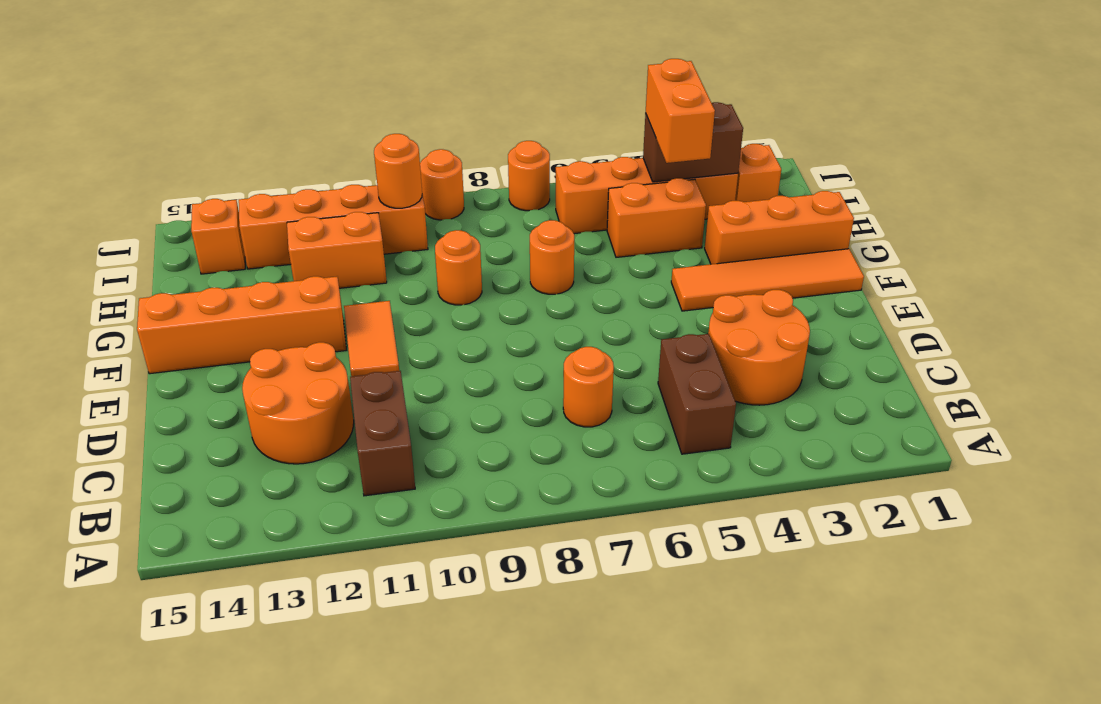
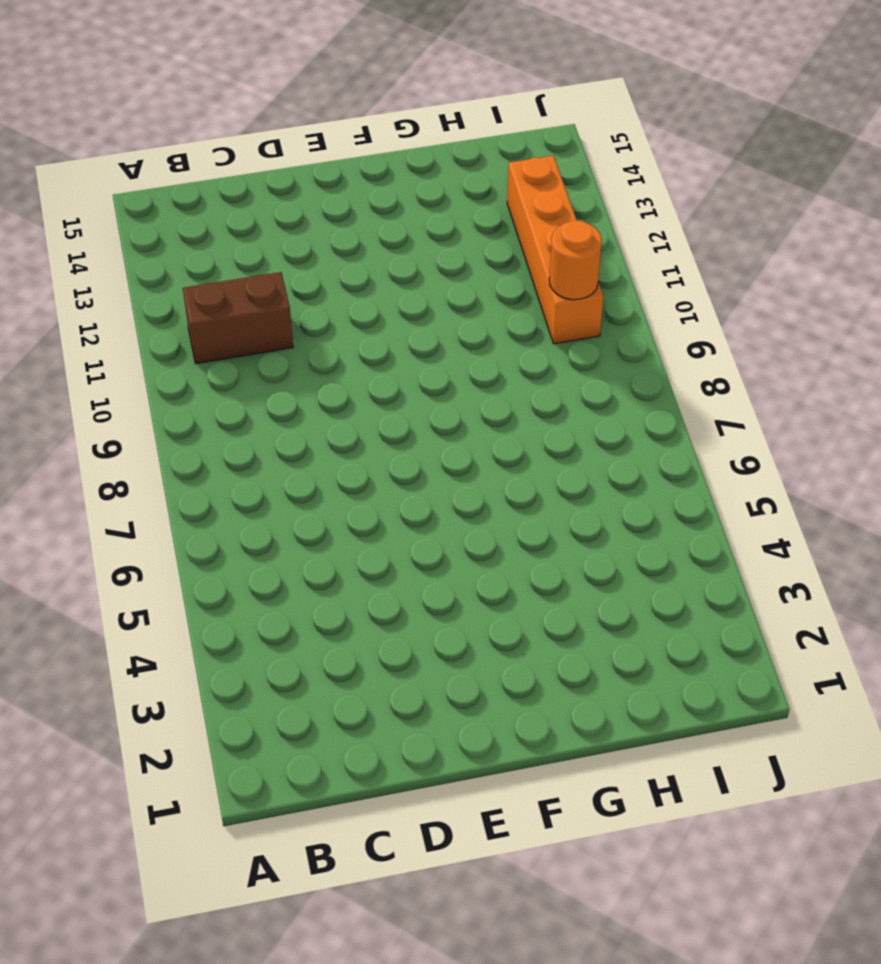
none -> brown brick B5:C5 level 1
none -> orange round brick C3:D4 level 1
none -> orange round brick C7 level 1

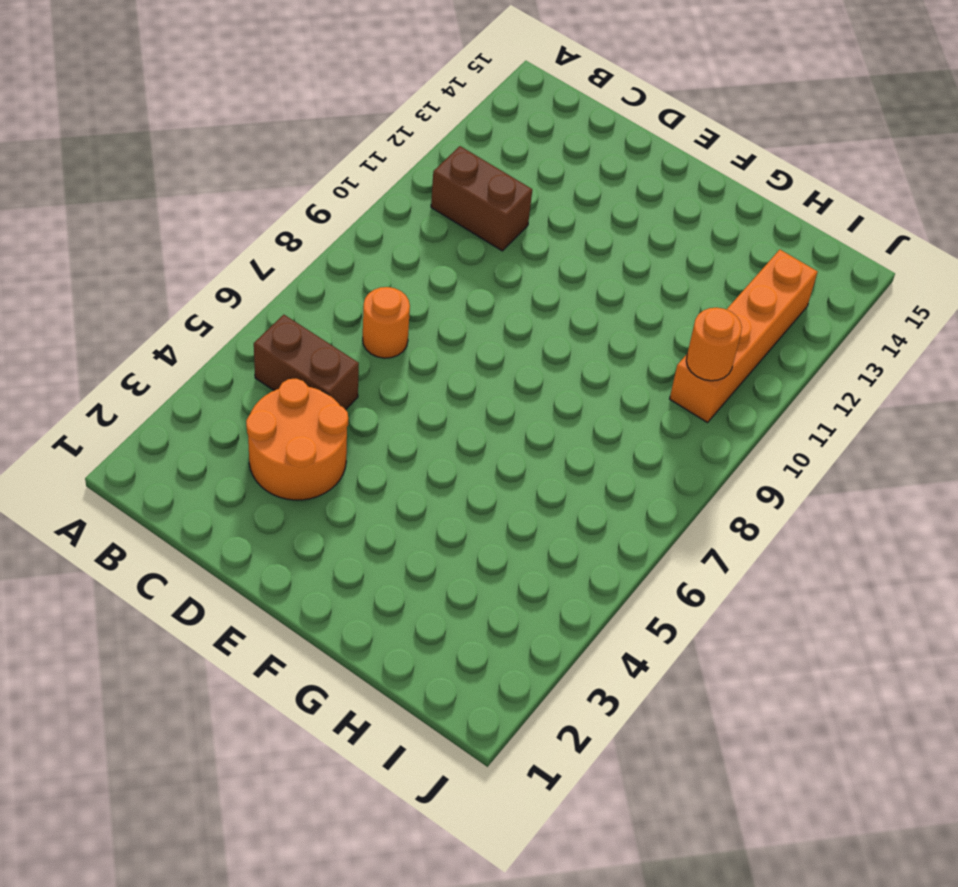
none -> orange round brick C12:D13 level 1
none -> orange tile E11:F11 level 1
none -> orange tile F1:F4 level 1

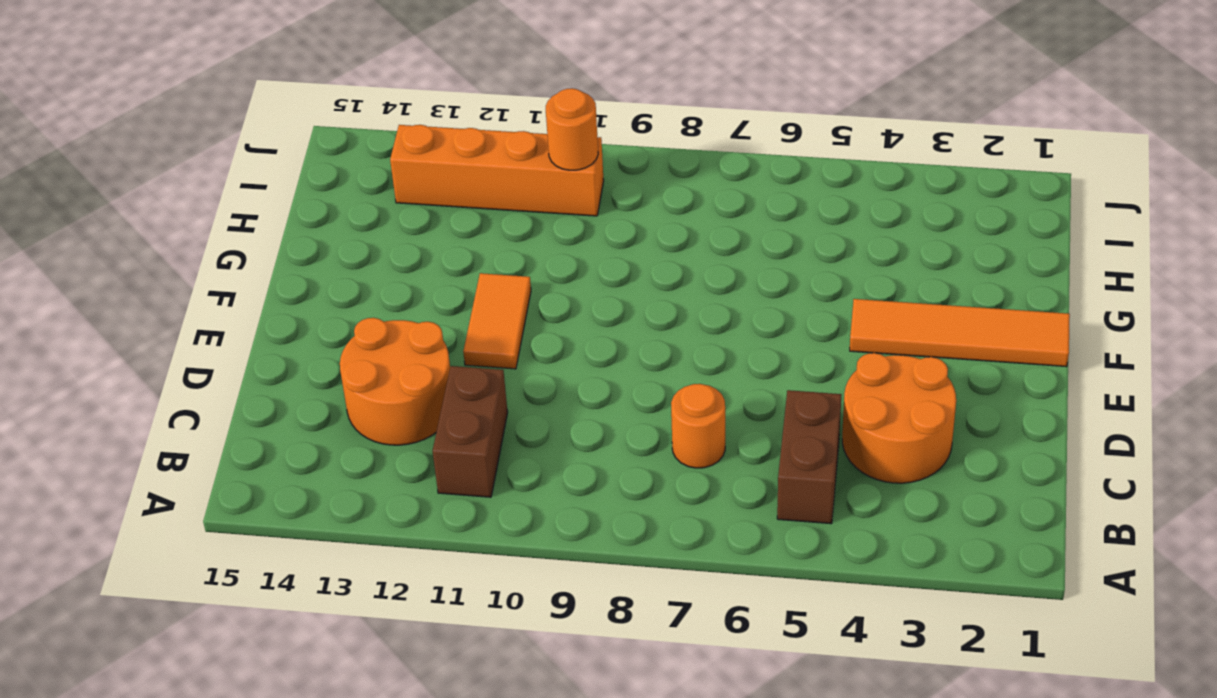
none -> orange brick F12:F15 level 1
none -> orange brick G1:G3 level 1
none -> orange round brick G7 level 1

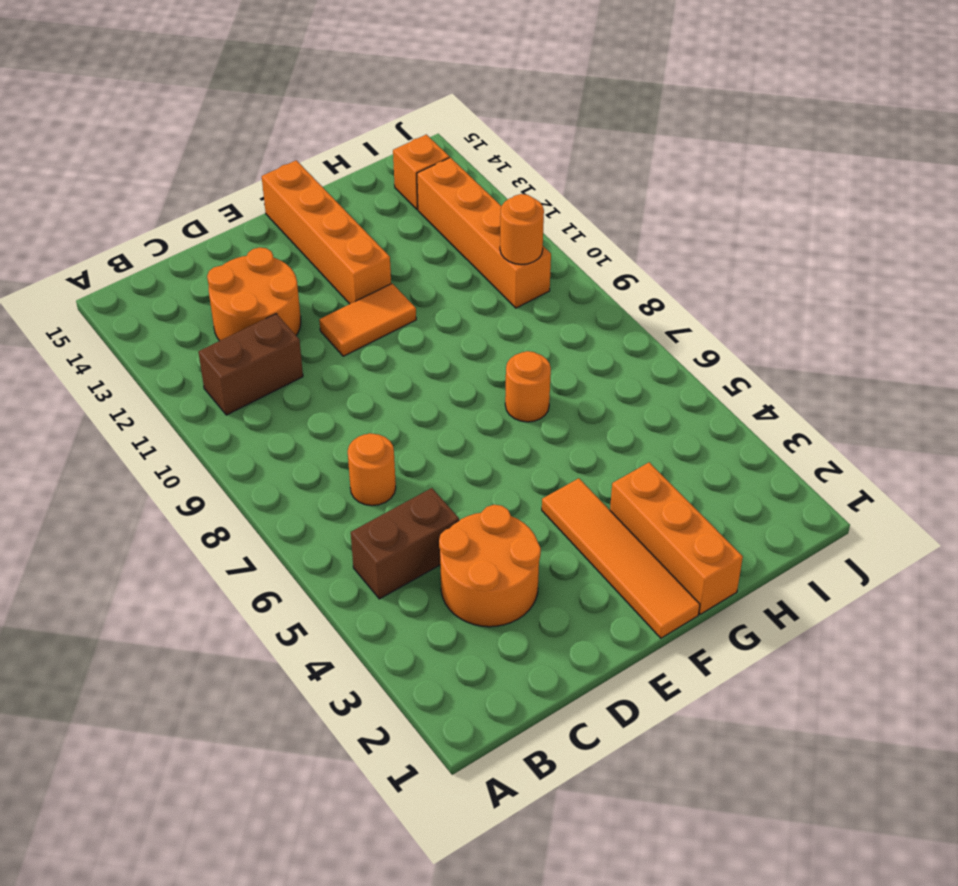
none -> orange round brick G9 level 1
none -> orange brick H4:H5 level 1
none -> orange brick H11:H12 level 1

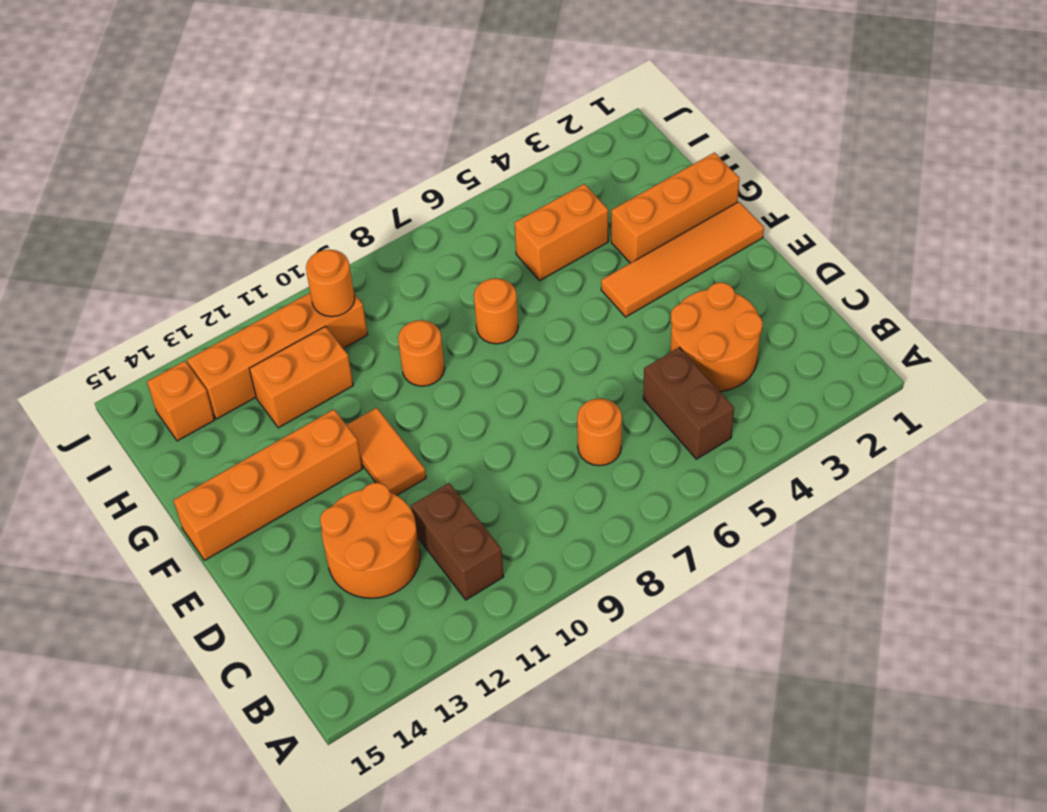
none -> orange brick I2 level 1
none -> orange brick I3:I6 level 1
none -> orange round brick J7 level 1

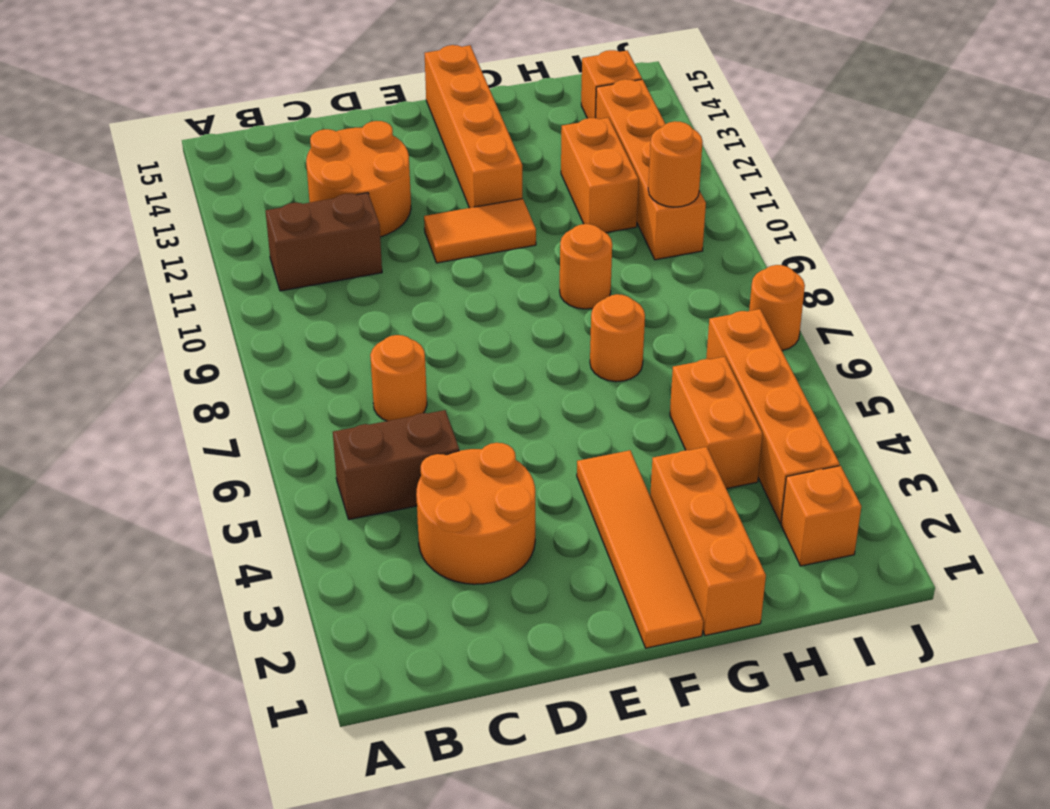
none -> orange round brick J9 level 1
none -> brown brick I3:I4 level 2
none -> orange brick H4:I4 level 3

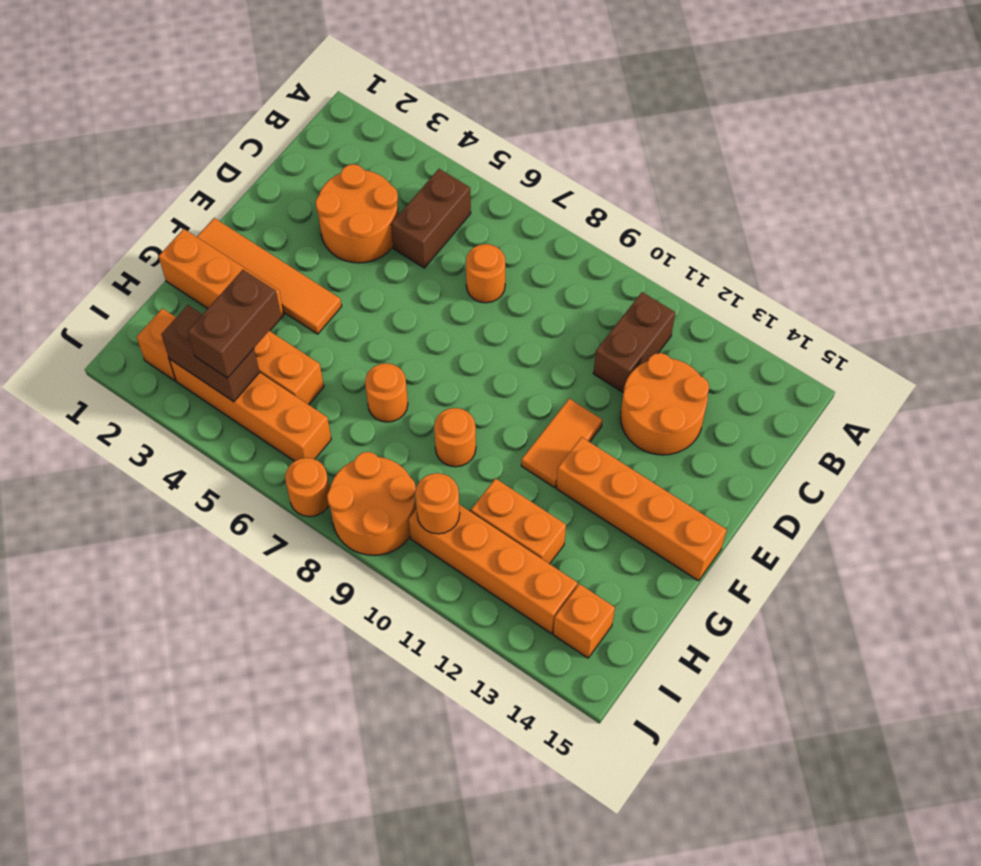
brown brick H4:I4 level 3 -> orange brick H4:I4 level 3
orange round brick I8:J9 level 1 -> orange round brick J9 level 1

